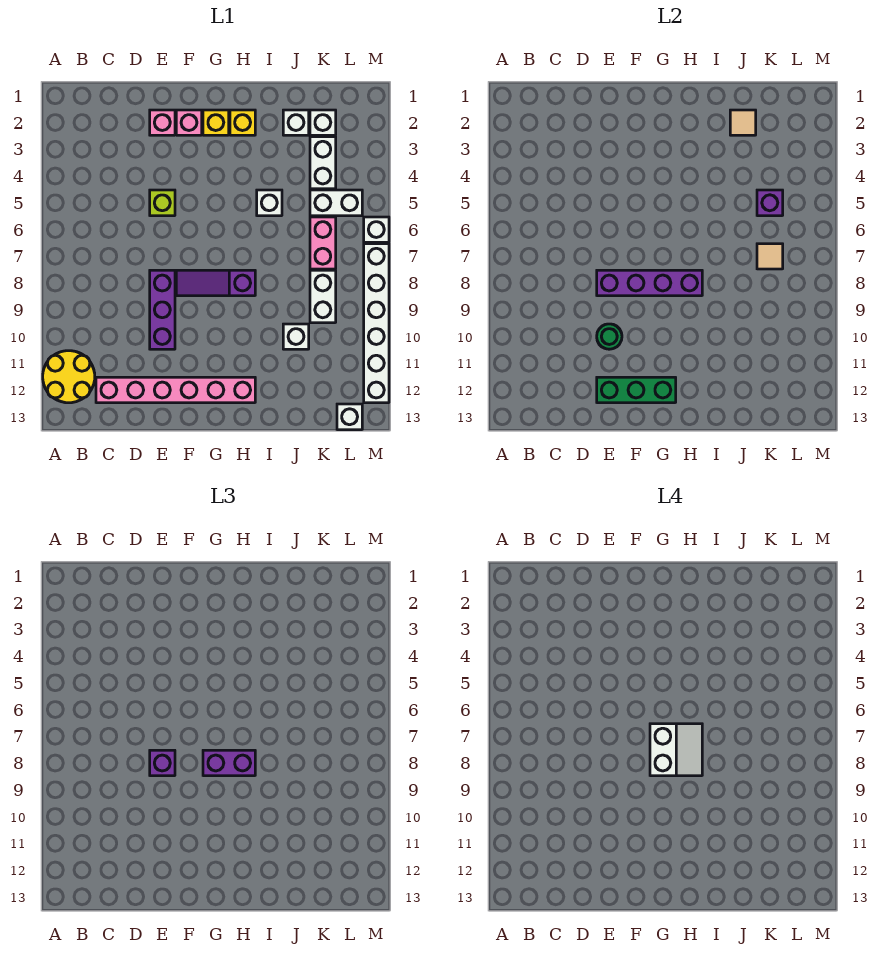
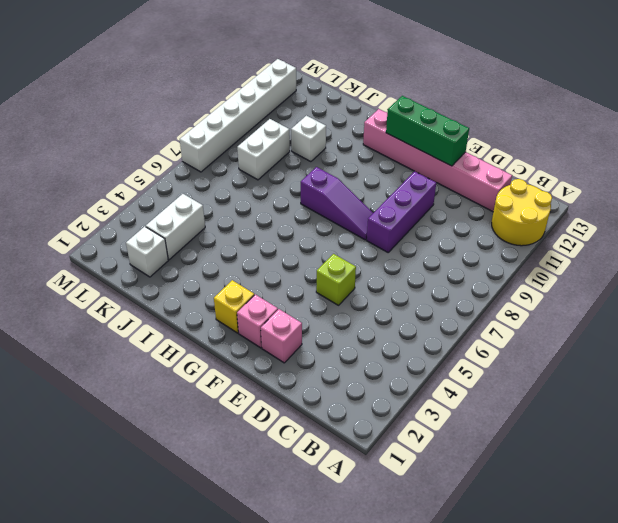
none -> yellow brick H2 level 1
none -> white brick I5 level 1
none -> white brick J2 level 1

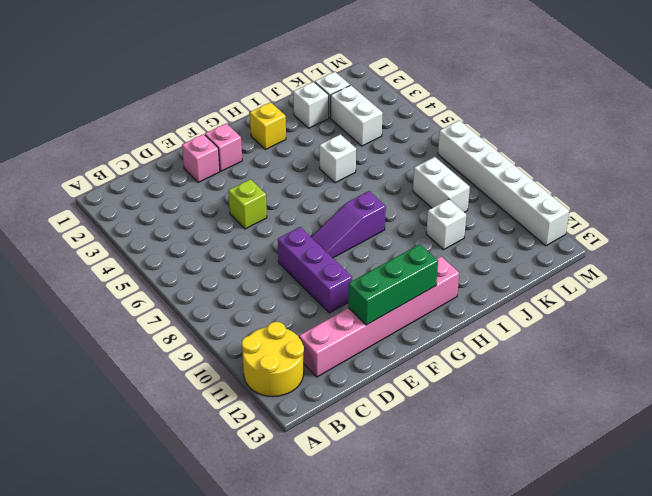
none -> yellow brick G2 level 1
none -> white brick K5:L5 level 1
none -> pink brick K6:K7 level 1

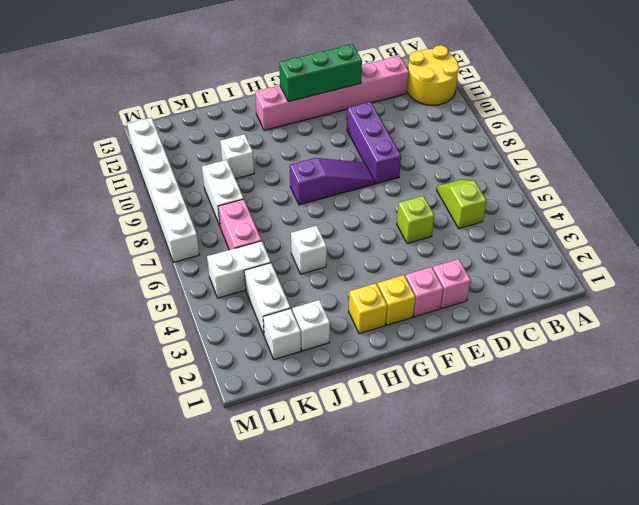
lime slope C5:C6 level 1 top 5 -> none
none -> white brick L13 level 1
none -> white brick M6 level 1
none -> purple brick E8:H8 level 2

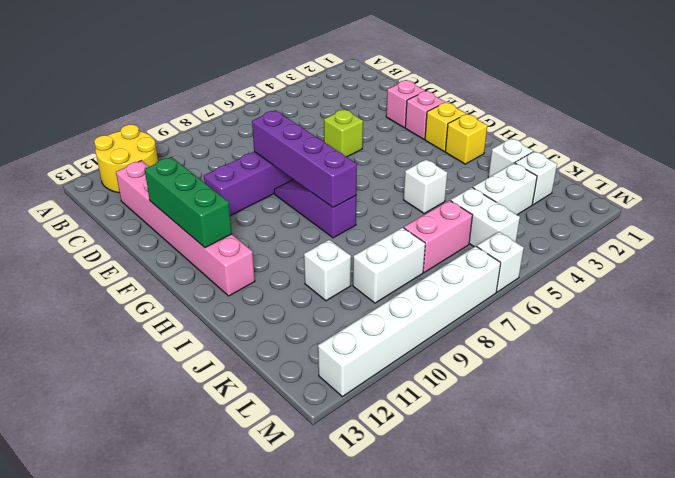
none -> white brick L13 level 1
none -> green round brick E10 level 2
none -> tan tile J2 level 2

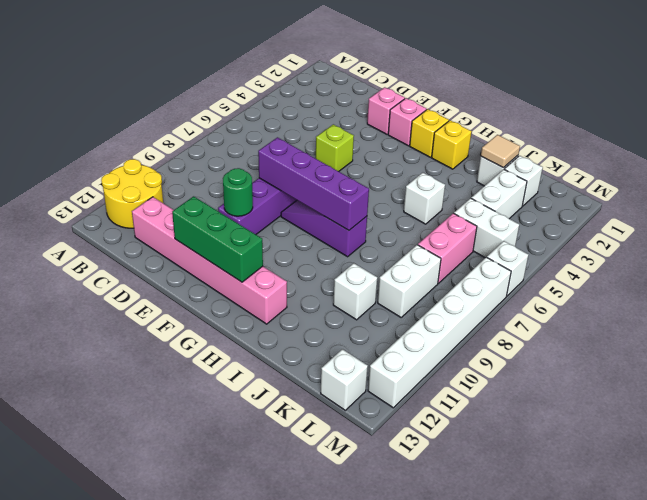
none -> purple brick K5 level 2
none -> tan tile K7 level 2
none -> purple brick E8 level 3

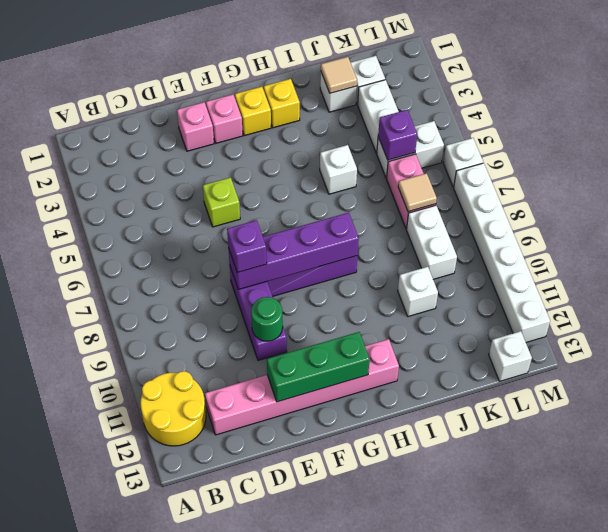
none -> purple brick G8:H8 level 3
none -> white slope G7:H8 level 4 top G

